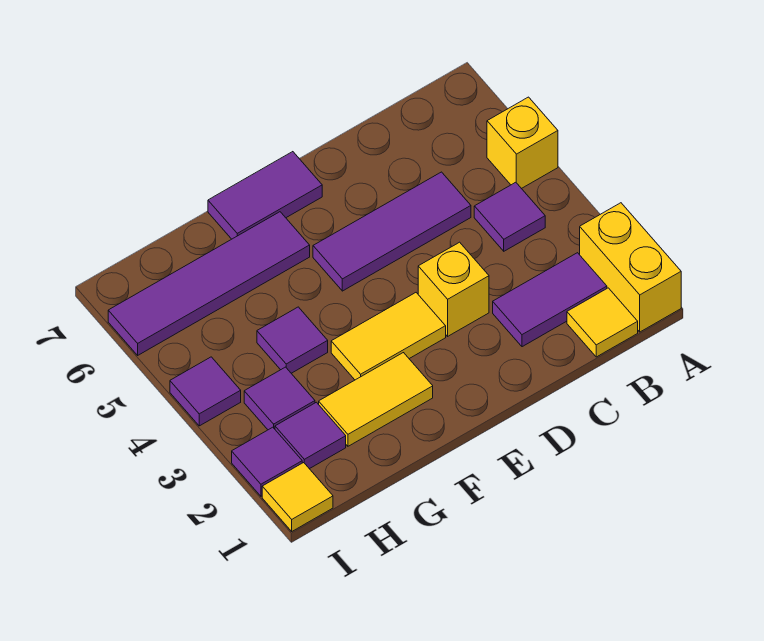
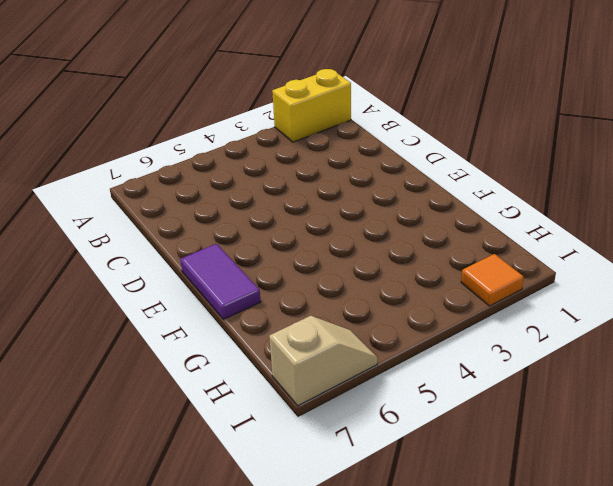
orange tile I2 level 1 -> purple tile I2 level 1
tan slope I6:I7 level 1 top 7 -> purple tile F6:I6 level 1
none -> yellow brick A5 level 1
none -> yellow tile B1 level 1
none -> purple tile B2:C2 level 1

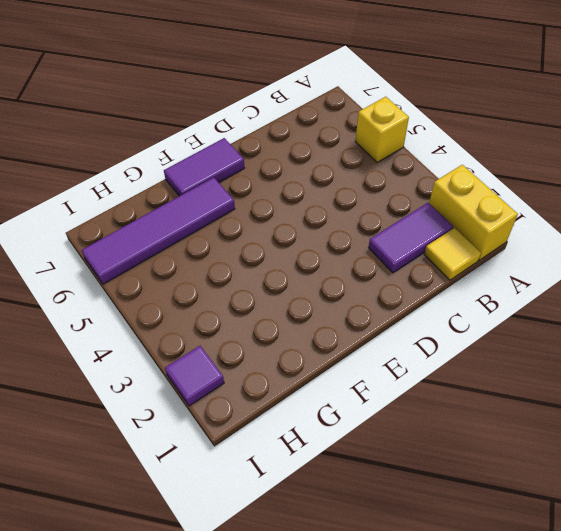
none -> purple tile B4 level 1
none -> purple tile C5:E5 level 1
none -> yellow brick D3 level 1

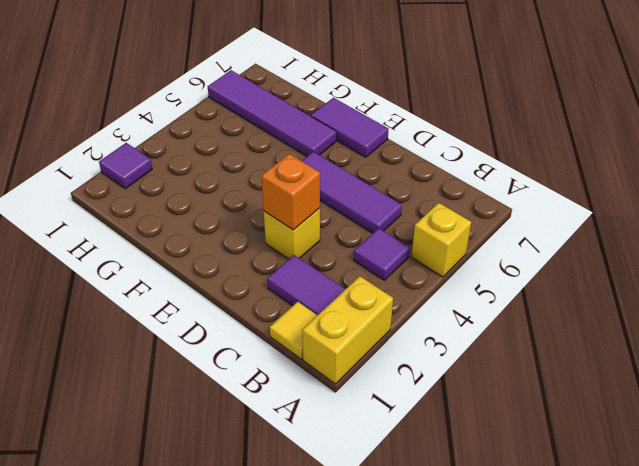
orange brick D3 level 2 -> none
none -> yellow tile E3:F3 level 1
none -> yellow tile F2:G2 level 1
none -> purple tile G4 level 1

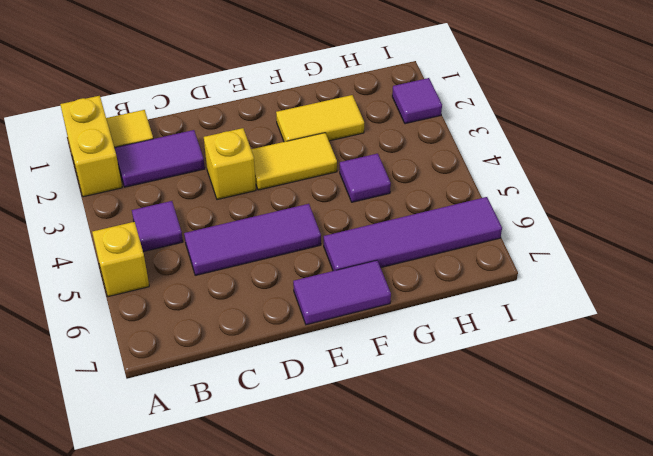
none -> purple tile H2 level 1
none -> purple tile H3 level 1
none -> yellow tile I1 level 1

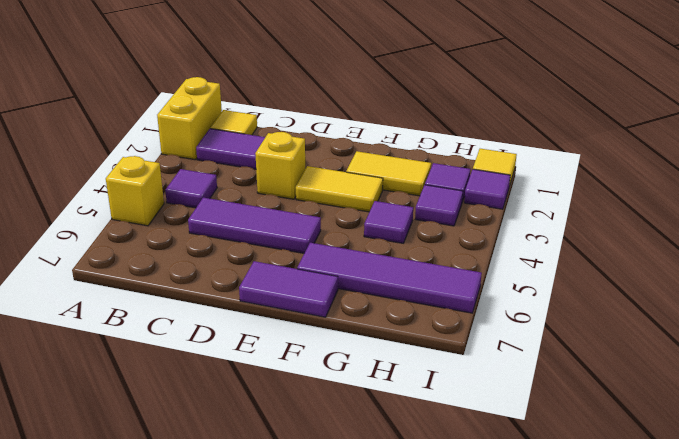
none -> purple tile I4 level 1

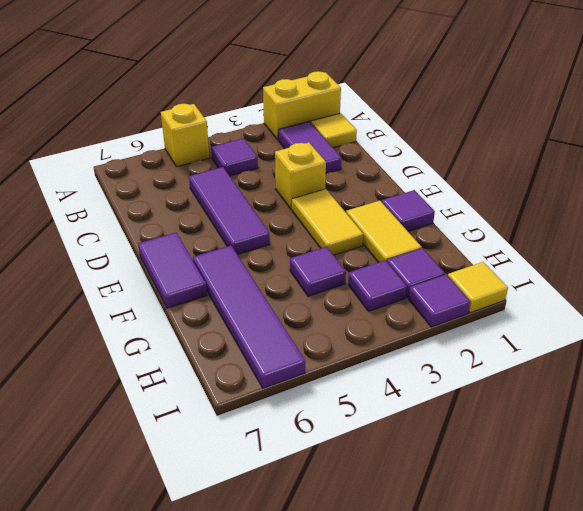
purple tile F1 level 1 -> purple tile I4 level 1

